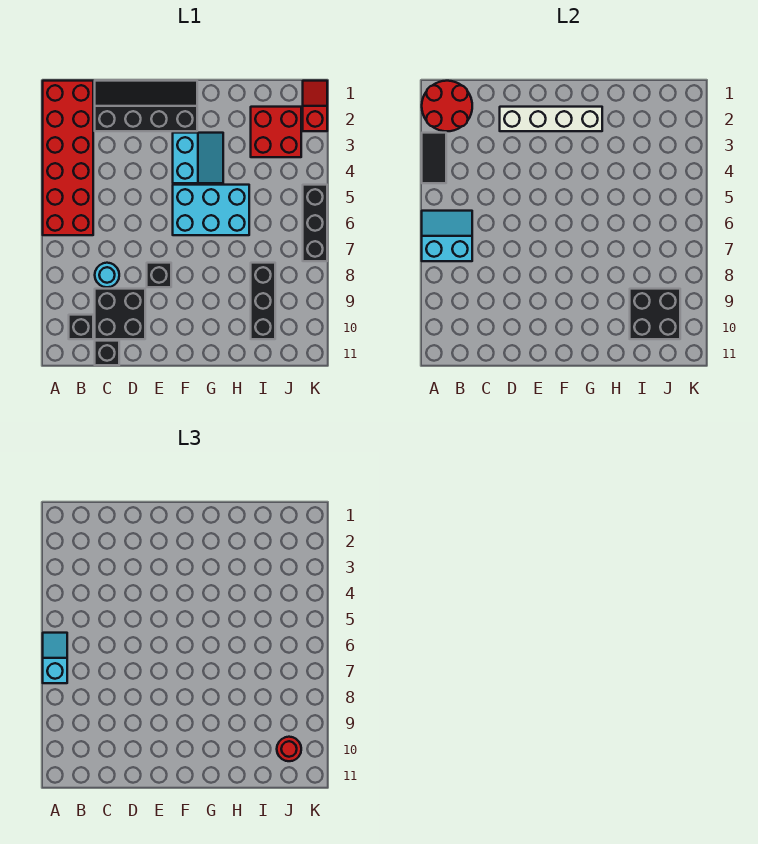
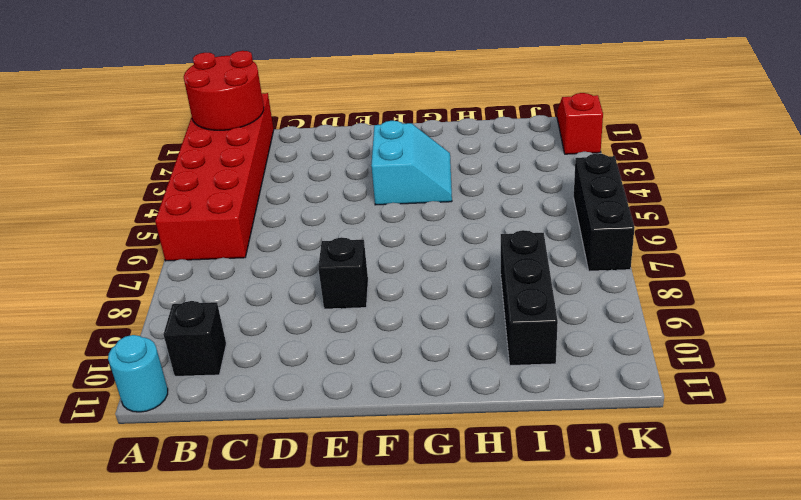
cyan round brick A11 level 1 -> cyan round brick C8 level 1
none -> black slope C1:F2 level 1 top 2
none -> black brick C9:D10 level 1
none -> black brick C11 level 1

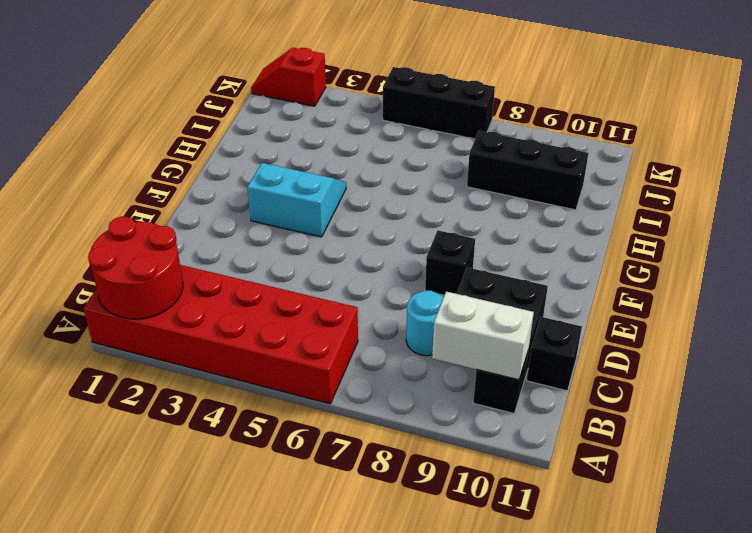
white brick B9:B10 level 2 -> none
none -> black slope C1:F2 level 1 top 2
none -> cyan brick F5:H6 level 1
none -> red brick I2:J3 level 1

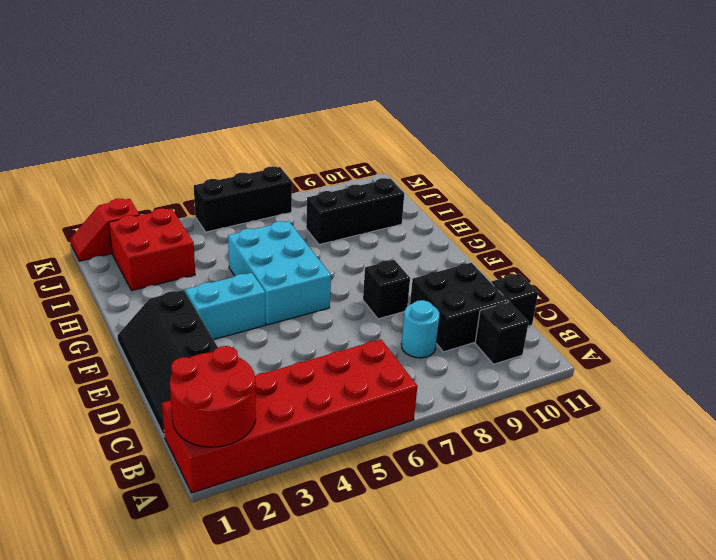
none -> black tile A3:A4 level 2
none -> cyan slope A6:B7 level 2 top 7
none -> white brick D2:G2 level 2

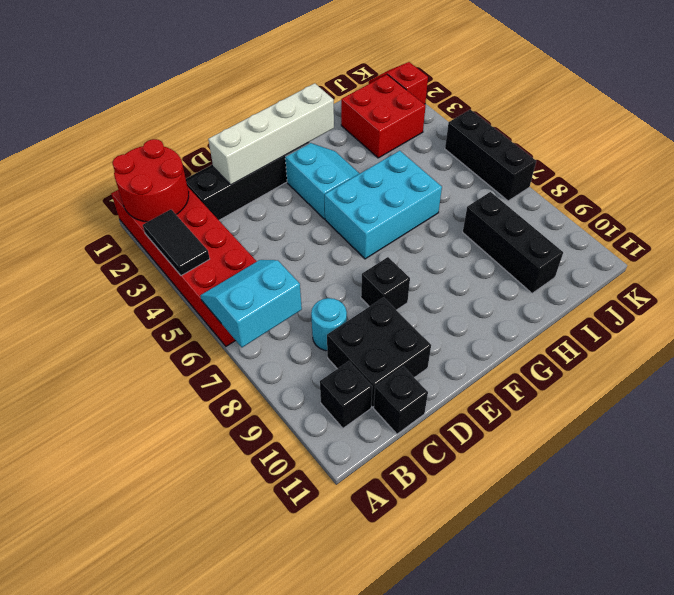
none -> black brick I9:J10 level 2
none -> cyan slope A6:A7 level 3 top 7
none -> red round brick J10 level 3

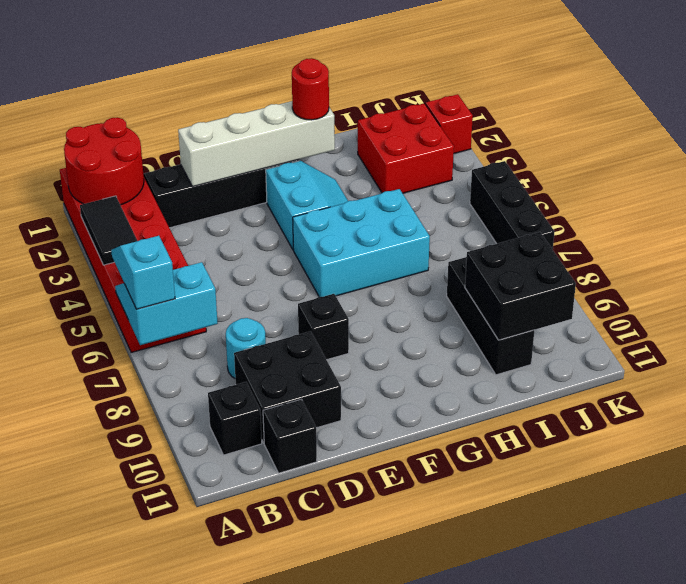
red round brick G2 level 3 -> red round brick J10 level 3

